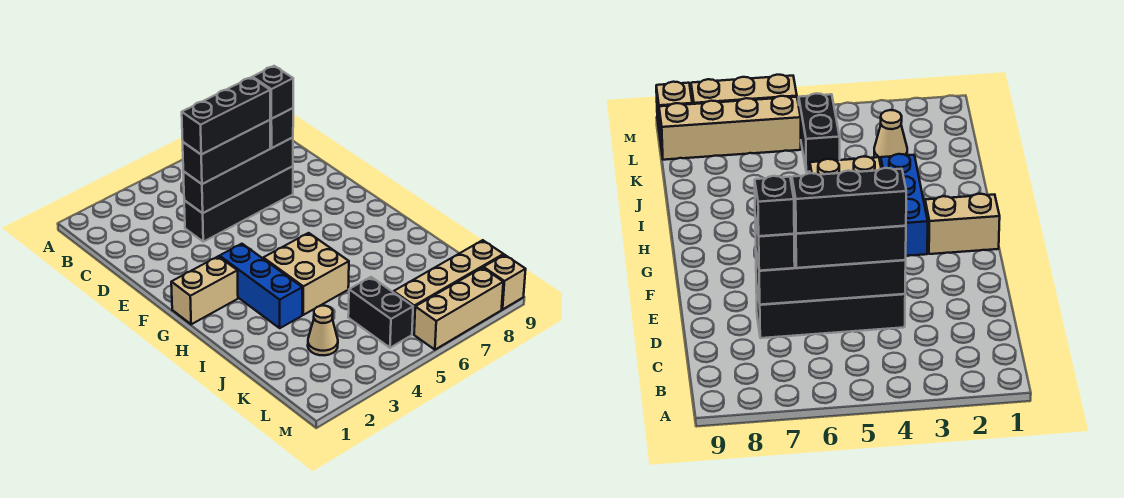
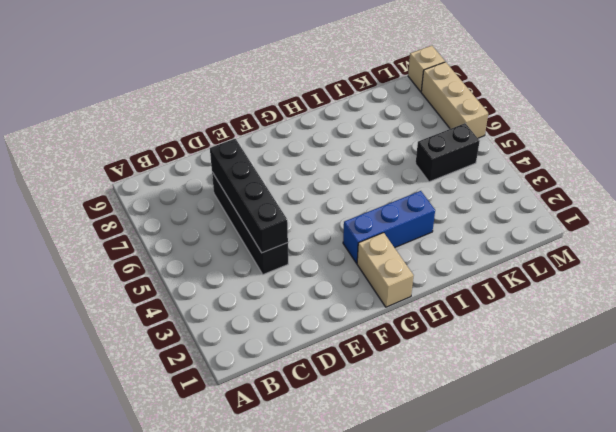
none -> tan brick H4:I5 level 1
none -> tan cone K3 level 1
none -> tan brick L6:L9 level 1

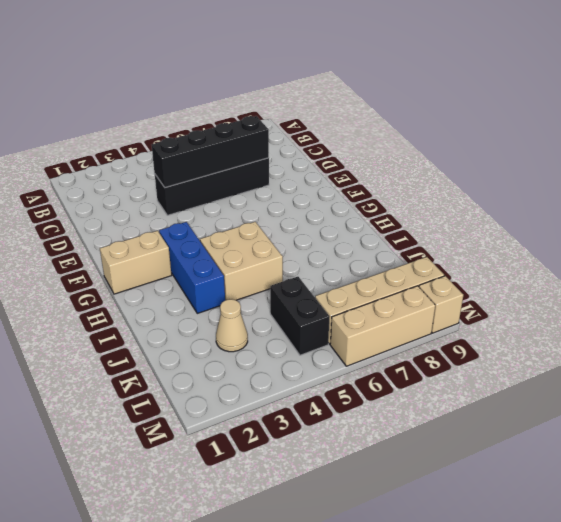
none -> black brick D4:D6 level 3
none -> black brick D7 level 3
none -> black brick D4:D6 level 4

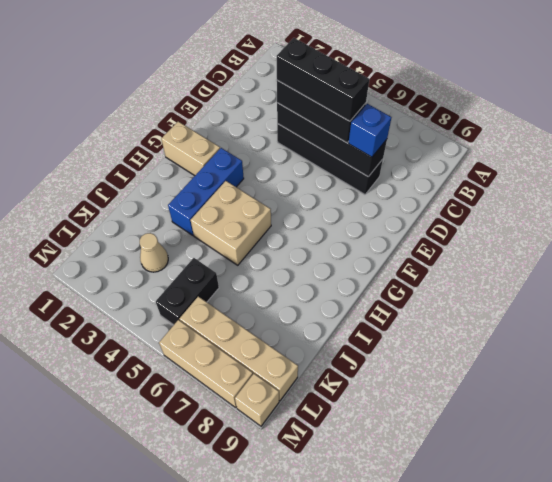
blue brick D7 level 3 -> black brick D7 level 3
none -> black brick D7 level 4

